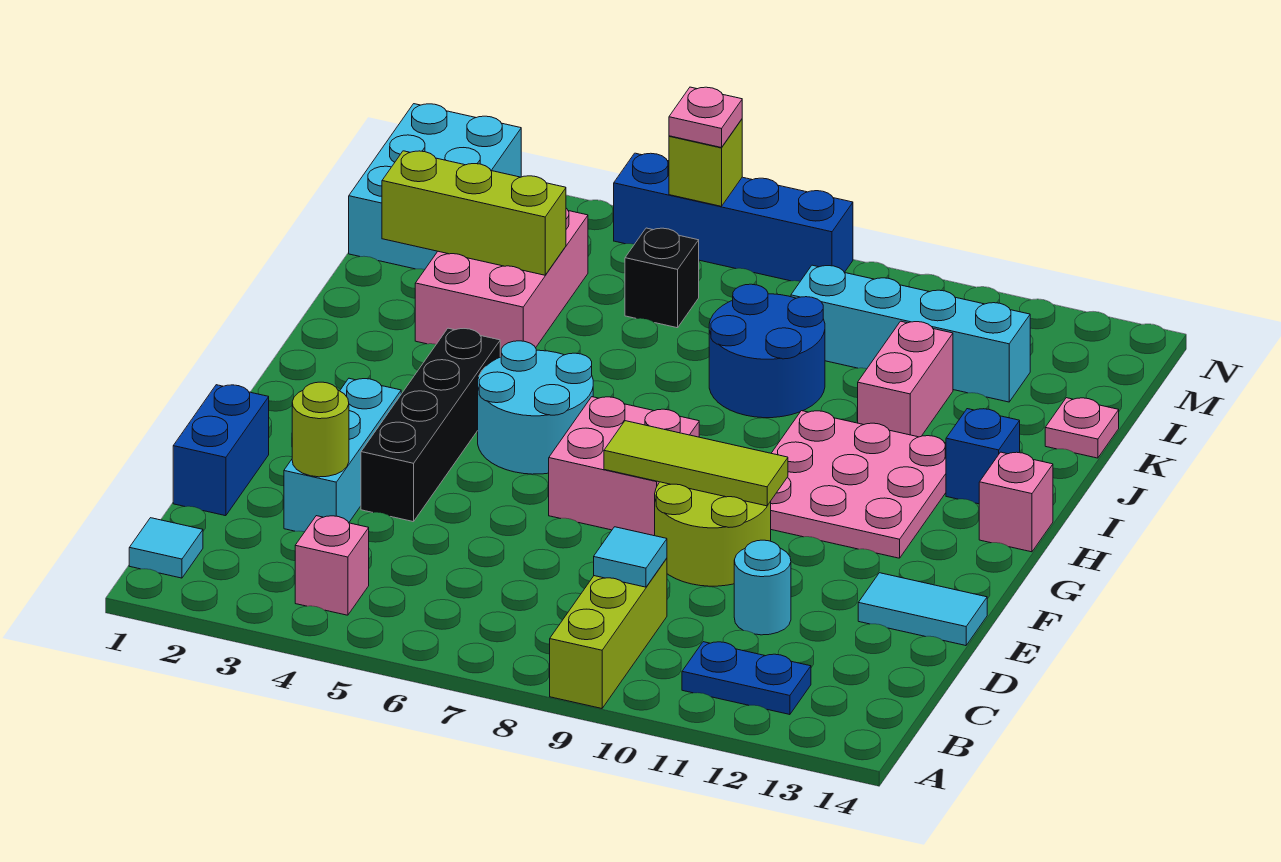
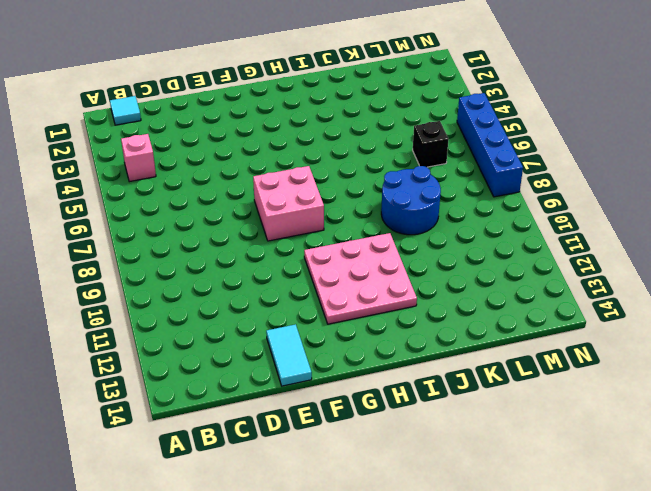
none -> lime brick A9:C9 level 1
none -> blue plate B11:B12 level 1
none -> blue brick D1:E1 level 1

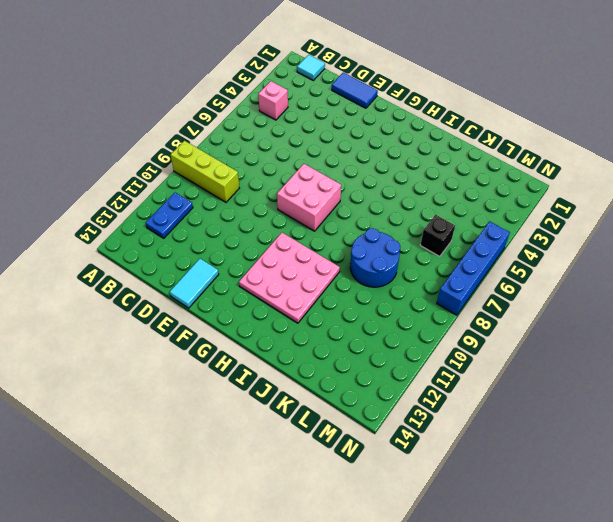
blue tile D1:E1 level 1 -> blue brick D1:E1 level 1
none -> cyan brick D3:F3 level 1
none -> cyan round brick D11 level 1
none -> black brick E4:H4 level 1

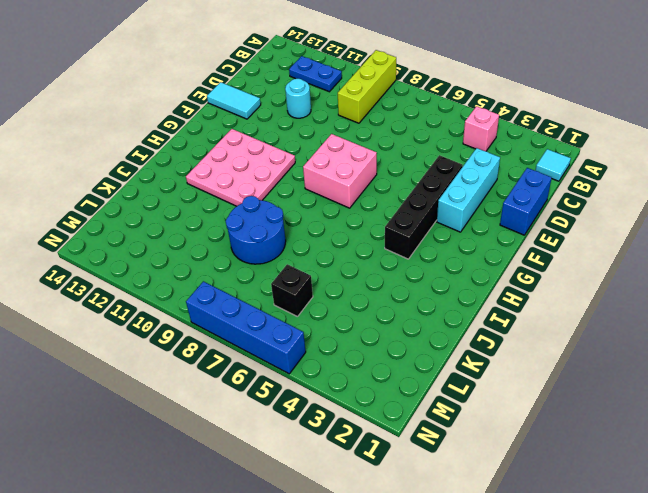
none -> lime round brick E9:F10 level 1
none -> cyan round brick G5:H6 level 1
none -> pink brick H14 level 1

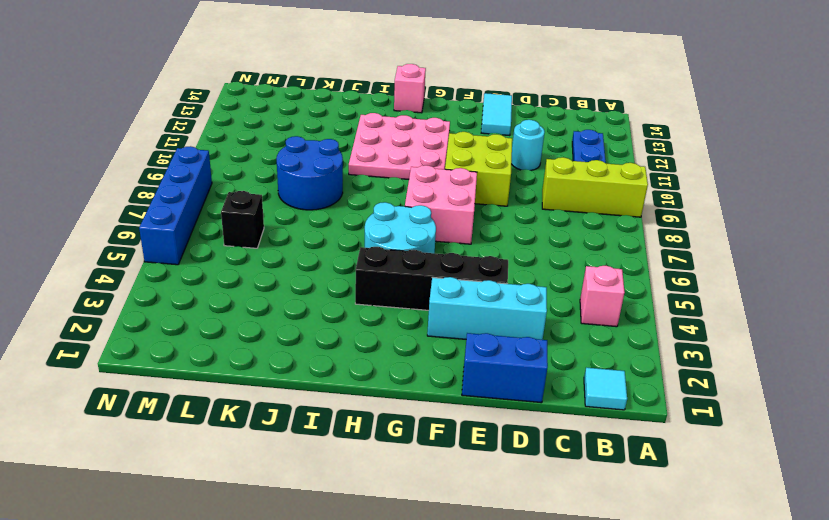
lime brick E9:F10 level 1 -> lime round brick E9:F10 level 1
none -> blue brick I13 level 1
none -> pink brick J3:L4 level 1
none -> pink brick J11:K11 level 1

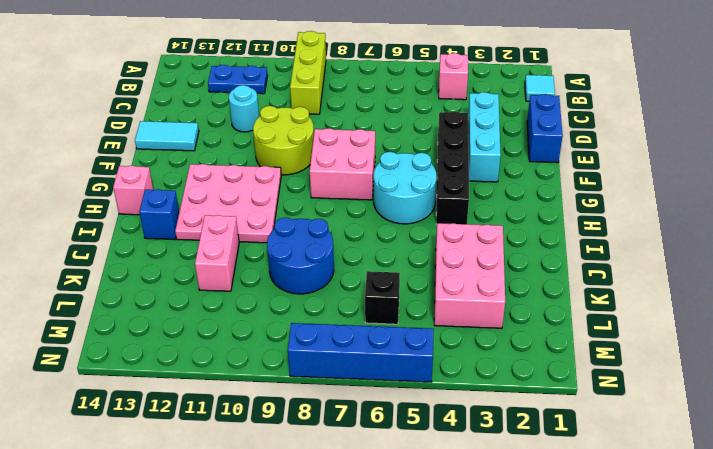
none -> pink plate K14 level 1
none -> cyan brick L1:N2 level 1
none -> cyan brick L9:L12 level 1

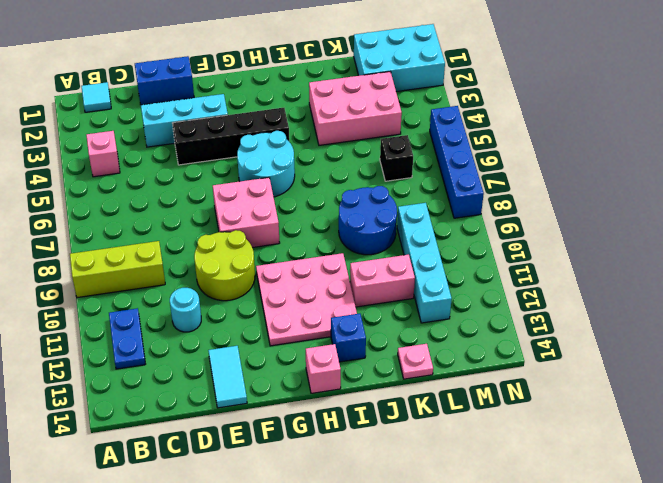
none -> cyan tile C9 level 2
none -> lime round brick D3 level 2
none -> lime tile F8:F10 level 2

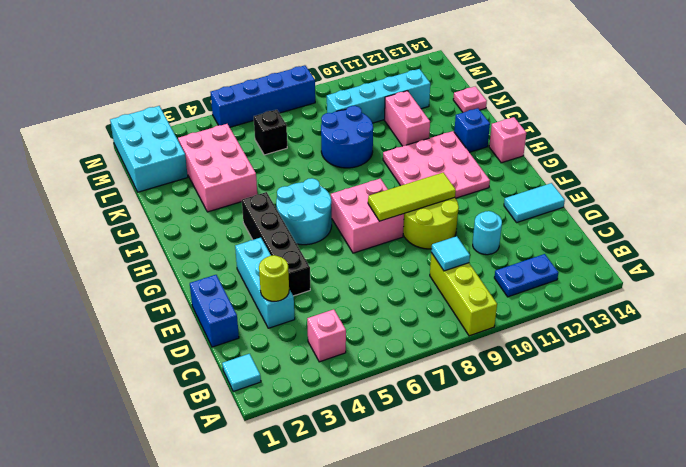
none -> lime brick K2:K4 level 2
none -> lime brick N6 level 2
none -> pink plate N6 level 3

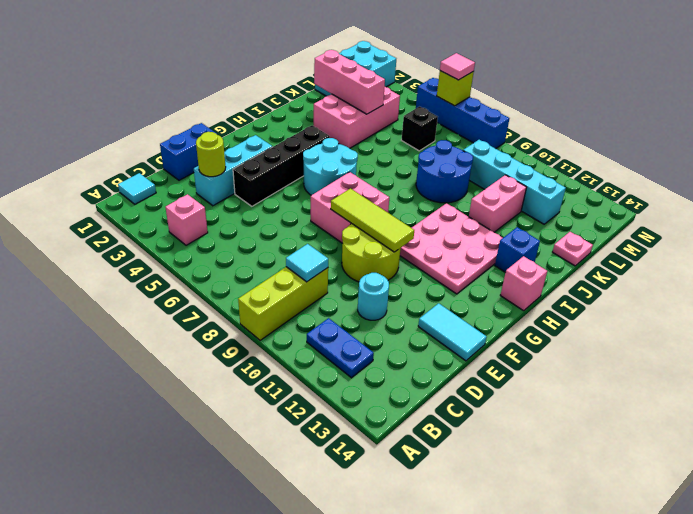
pink brick K2:K4 level 2 -> lime brick K2:K4 level 2
pink tile N6 level 3 -> pink plate N6 level 3

